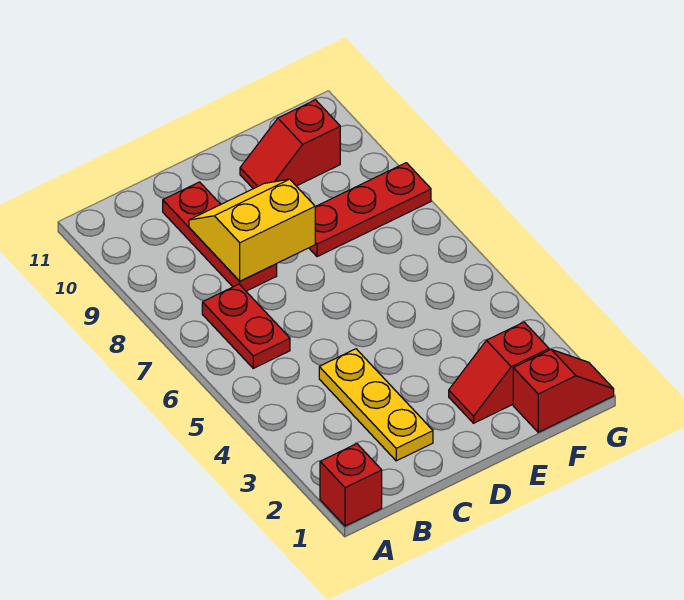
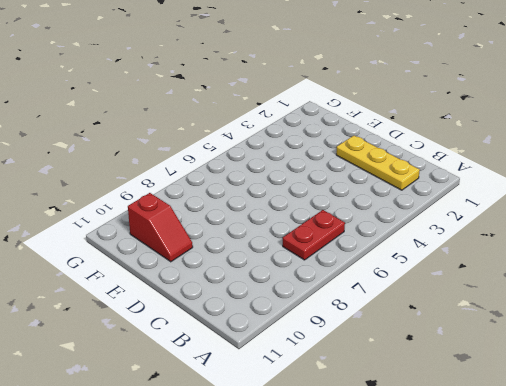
yellow plate B2:D2 level 1 -> yellow plate C2:C4 level 1
none -> red brick A1 level 1
none -> red plate C8:C10 level 1

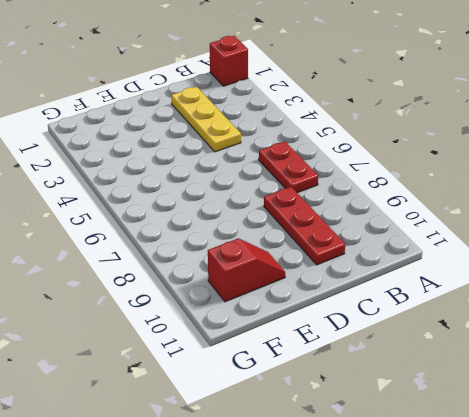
none -> red slope E2:F2 level 1 top F
none -> red plate E8:G8 level 1

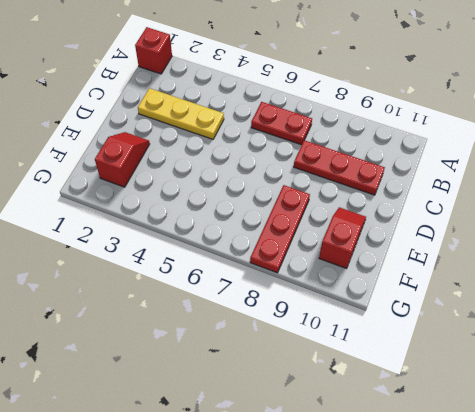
none -> red slope F1:G1 level 1 top F
none -> yellow slope C8:D9 level 2 top 8

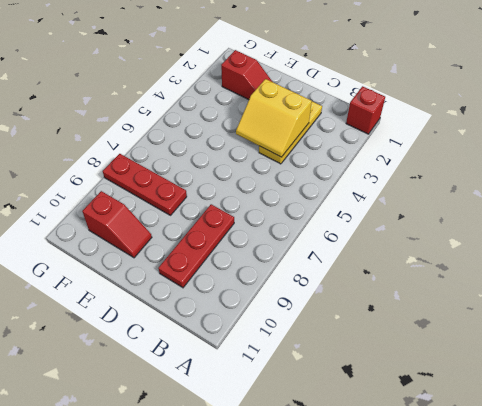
yellow slope C3:D4 level 2 top 3 -> yellow slope C8:D9 level 2 top 8
none -> red plate B6:B7 level 1
none -> red slope F1:G1 level 1 top F

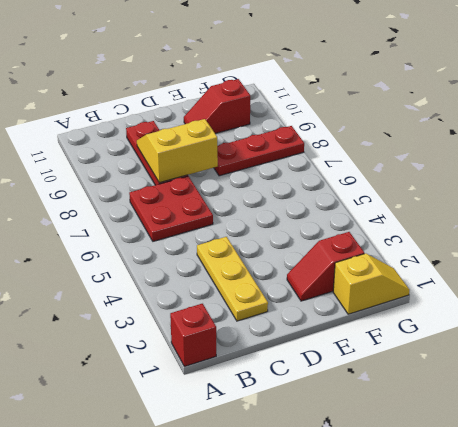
red plate B6:C7 level 1 -> red plate B6:B7 level 1
yellow slope F1:G1 level 1 top F -> red slope F1:G1 level 1 top F

